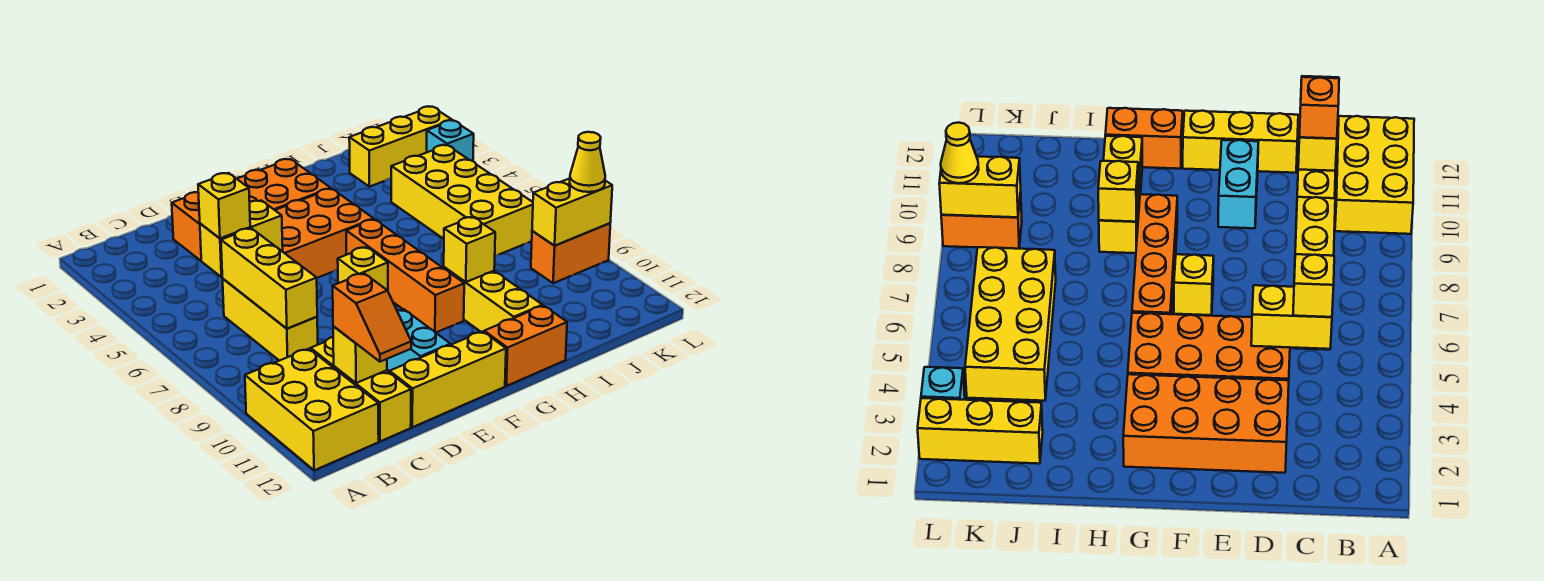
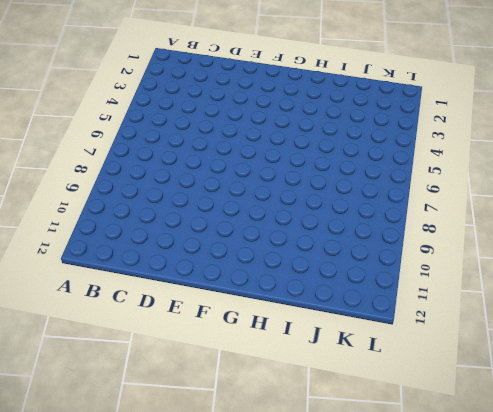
none -> yellow brick A10:B12 level 1
none -> yellow brick C6:C8 level 1
none -> yellow brick C10:C12 level 1

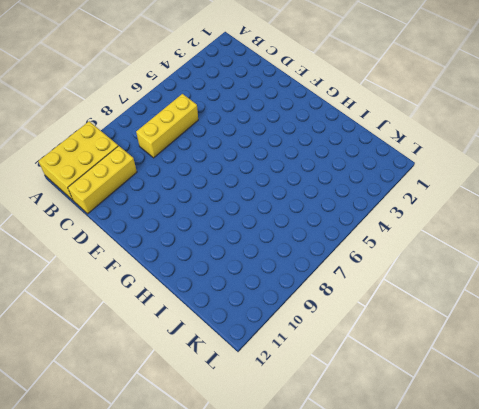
none -> orange brick D2:G3 level 1
none -> orange brick D4:G5 level 1
none -> yellow brick D12:F12 level 1

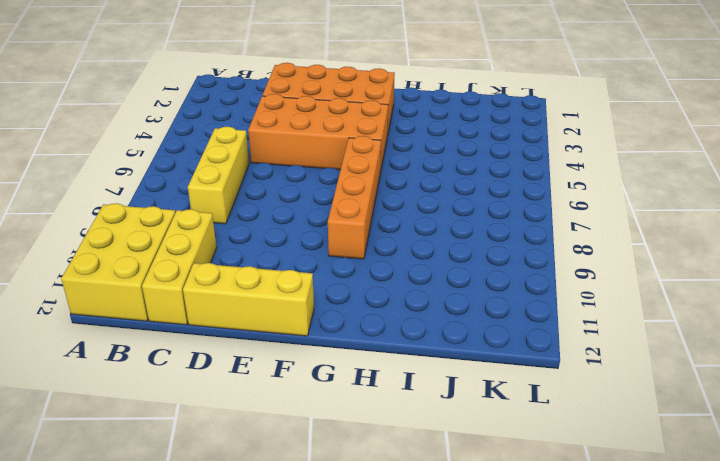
none -> cyan brick E10:E11 level 1
none -> yellow brick F7 level 1
none -> orange brick G12:H12 level 1

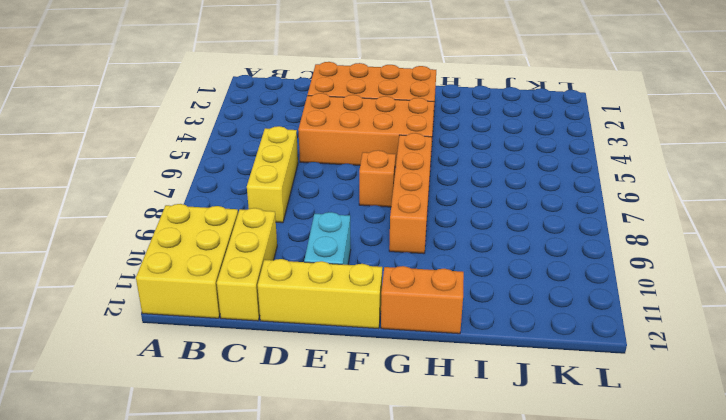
orange brick F7 level 1 -> yellow brick F7 level 1
none -> yellow brick H9:H11 level 1
none -> yellow brick J2:L2 level 1
none -> yellow brick J4:K7 level 1

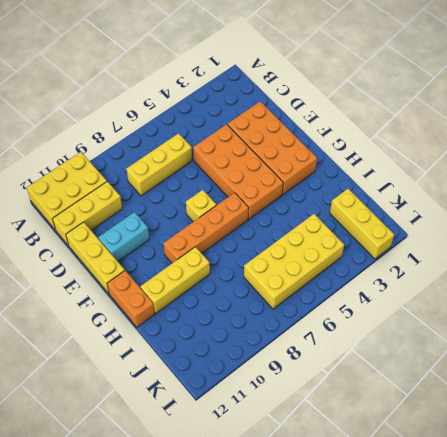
none -> orange brick K9:L9 level 1
none -> cyan brick L3 level 1
none -> yellow brick C5:D5 level 2

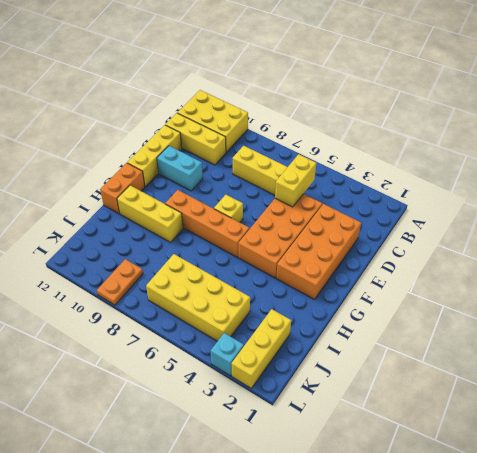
orange plate K9:L9 level 1 -> orange brick K9:L9 level 1
none -> yellow brick C6:C8 level 2
none -> yellow brick C11 level 2
none -> yellow brick H9 level 2

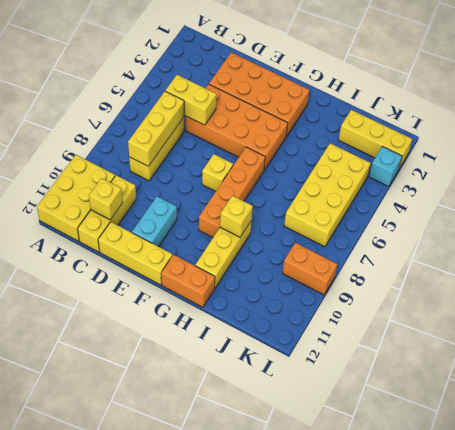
none -> yellow brick K9:L9 level 2
none -> yellow brick C5 level 3
none -> orange slope C11:C12 level 3 top 11

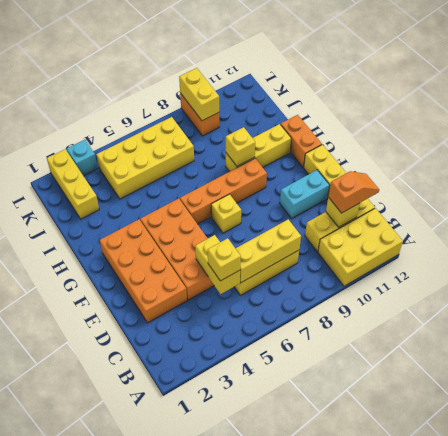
none -> yellow cone L9 level 3

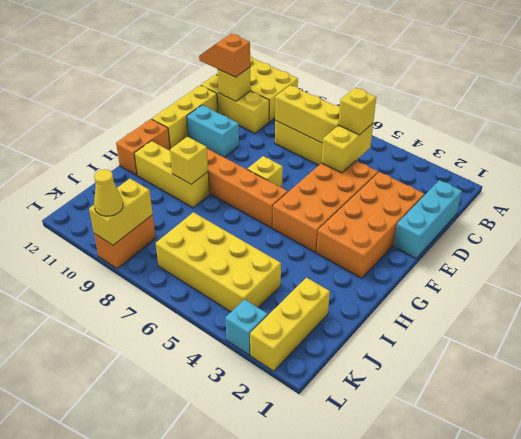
cyan brick C1:E1 level 1 -> none

